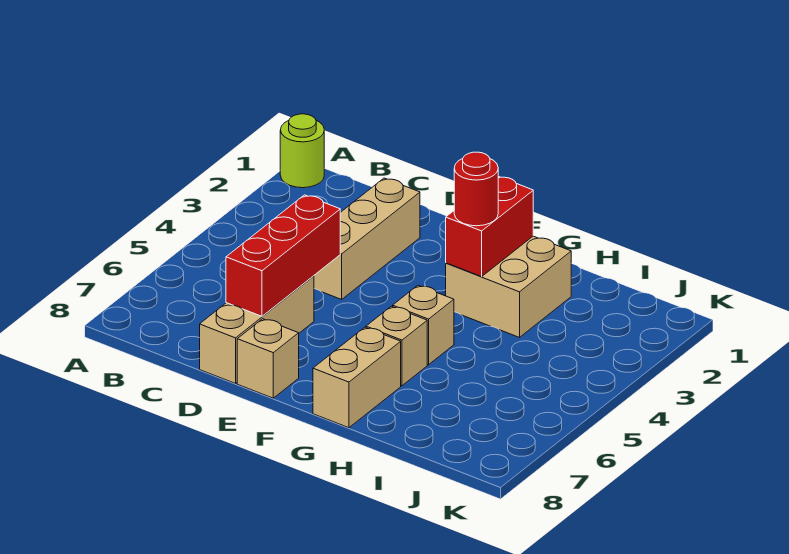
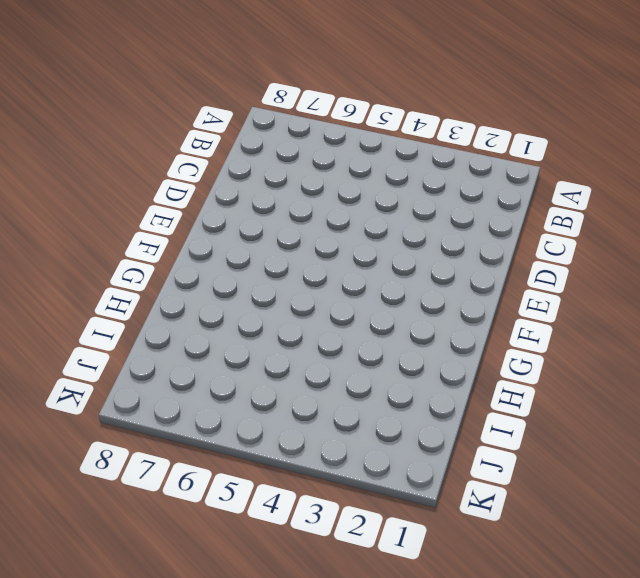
none -> lime round brick A1 level 1
none -> tan brick D2:D4 level 1

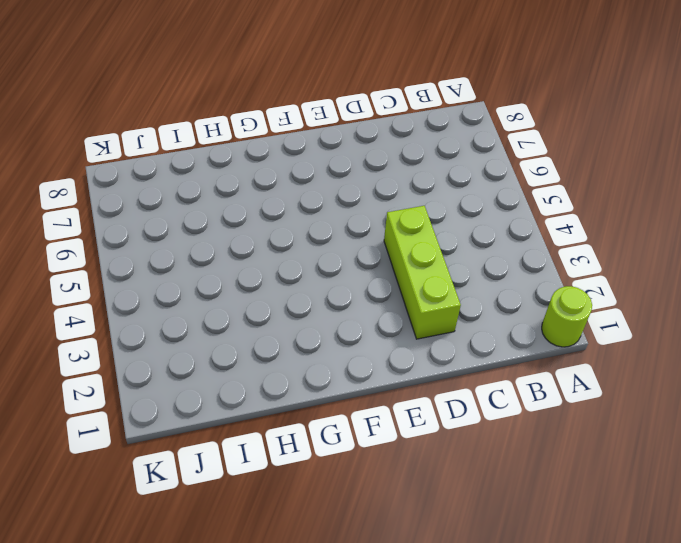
lime brick D2:D4 level 1 -> tan brick D2:D4 level 1
none -> tan brick D6:D8 level 1
none -> tan brick E8 level 1

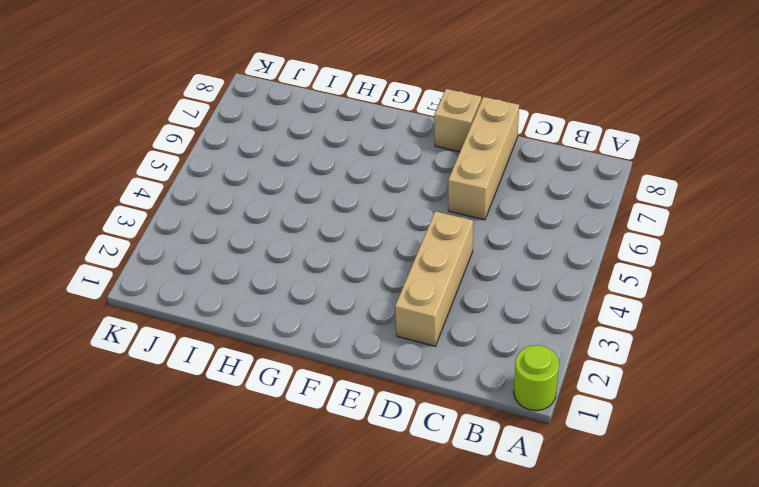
none -> tan brick G2:H3 level 1
none -> tan brick G5 level 1

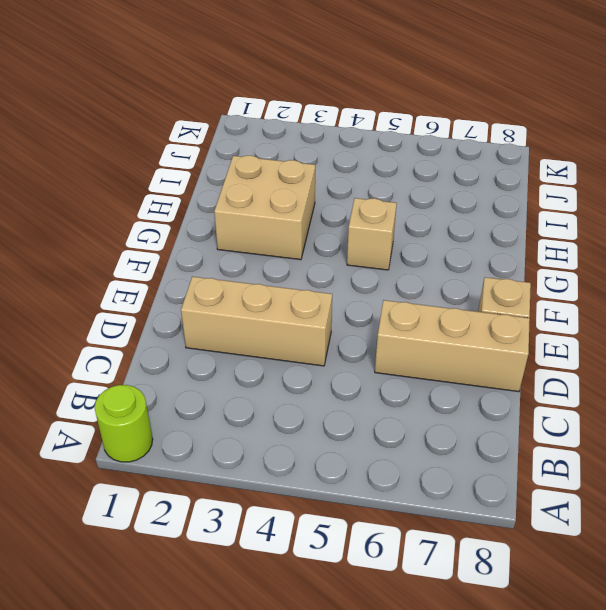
none -> tan brick G6 level 1
none -> tan brick G7:G8 level 1

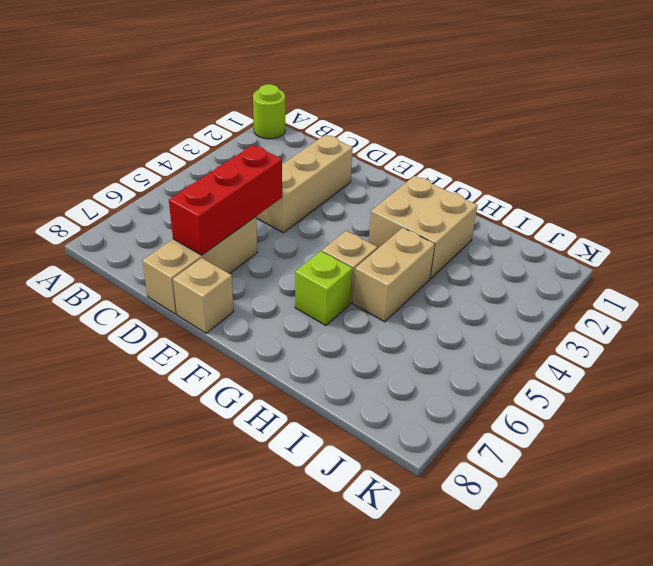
lime brick G6 level 1 -> tan brick G6 level 1
tan brick H4:H5 level 1 -> tan brick G7:G8 level 1
none -> red brick G2:G3 level 2
none -> red round brick G3 level 3

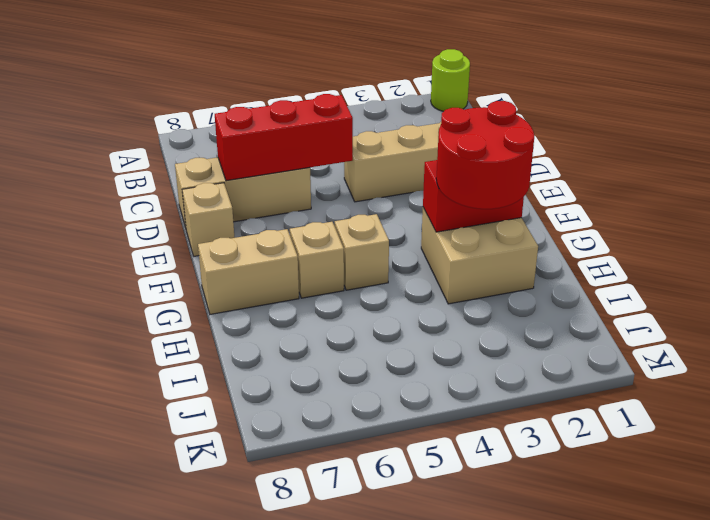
red round brick G2:H3 level 3 -> red round brick G3 level 3

